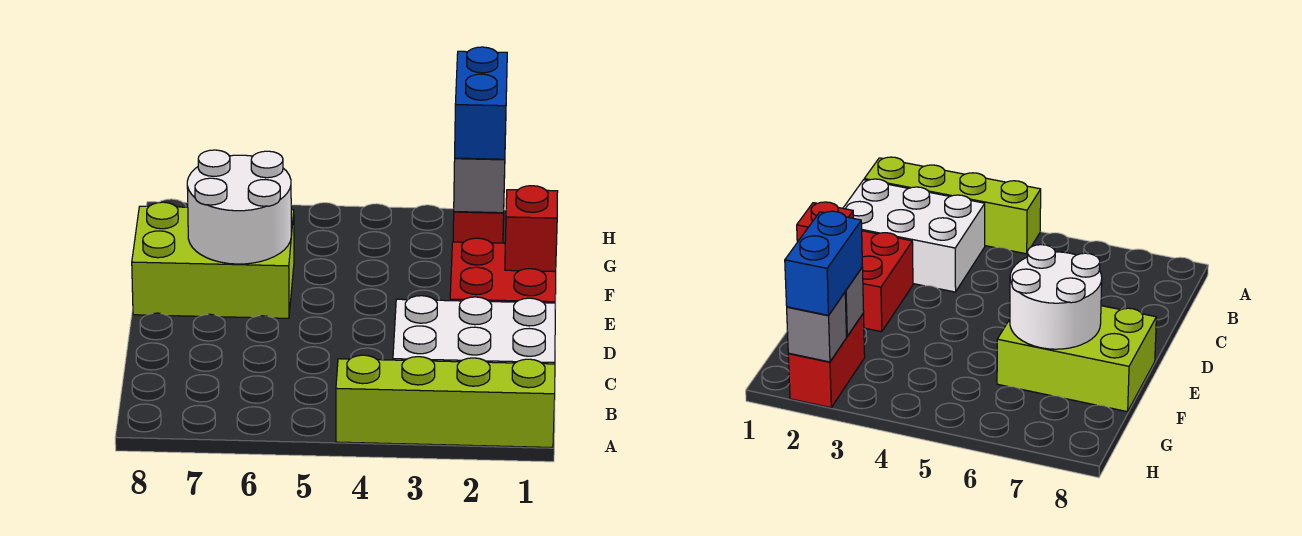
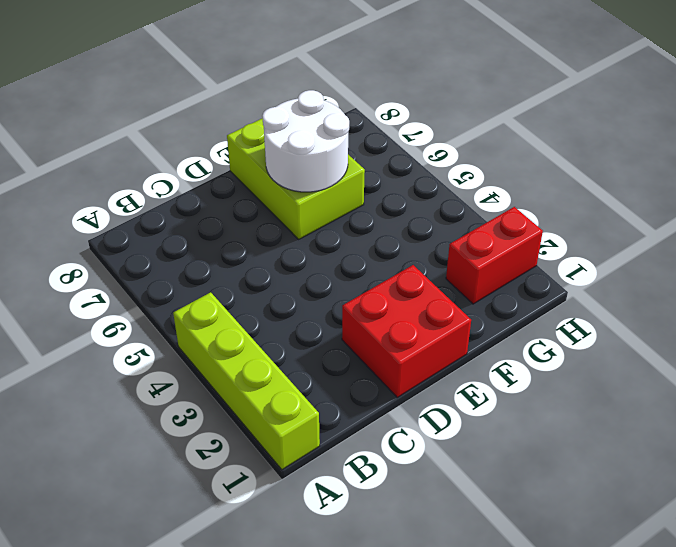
none -> white brick B1:C3 level 1
none -> red brick E1 level 2

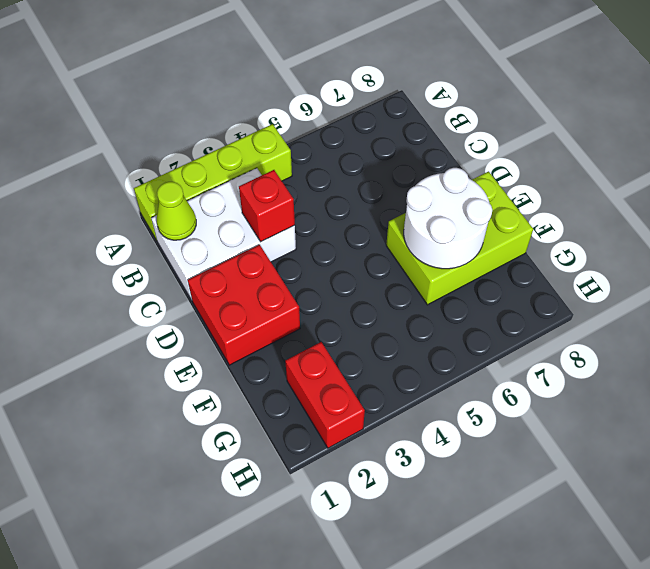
lime cone B1 level 2 -> none
red brick C3 level 2 -> red brick E1 level 2
none -> grey brick G2 level 2
none -> grey brick H2 level 2

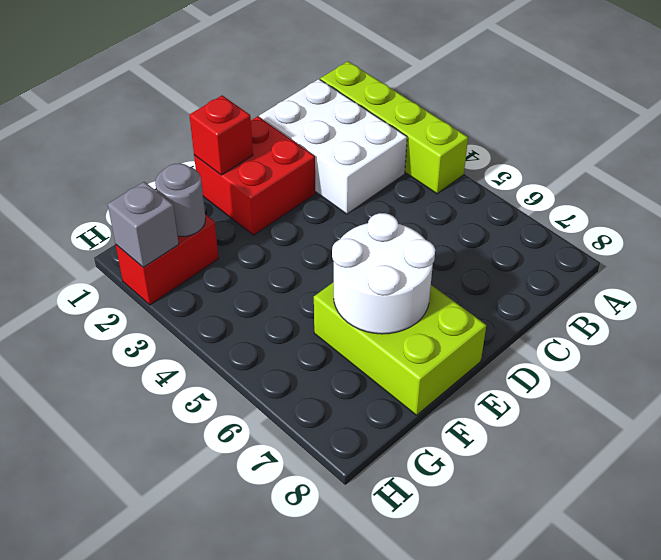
grey round brick G2 level 2 -> grey brick G2 level 2
none -> blue brick G2:H2 level 3

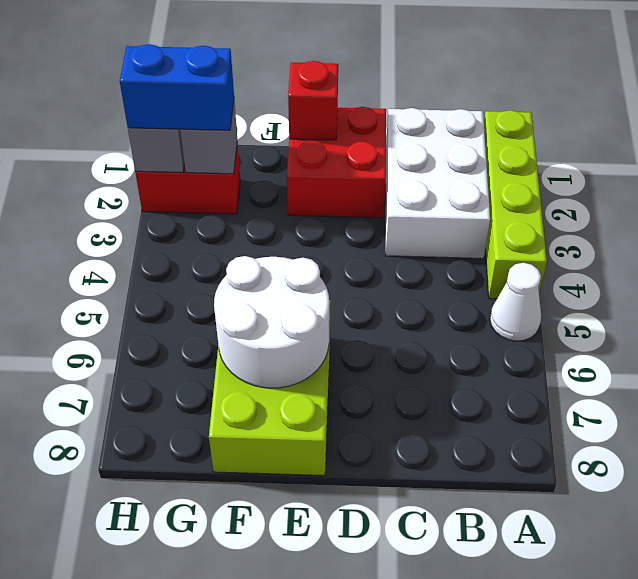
white cone A5 level 1 -> none

